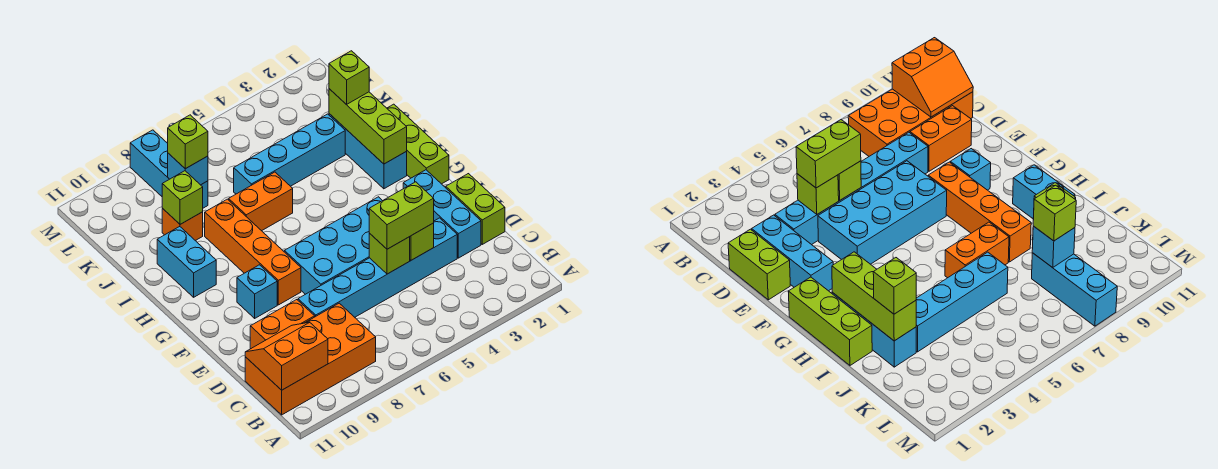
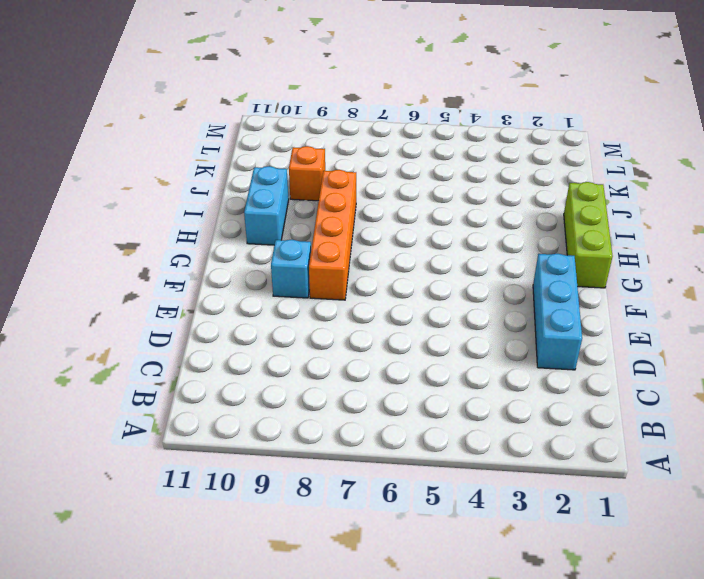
none -> orange brick B8:C11 level 1
none -> lime brick D1:E1 level 1
none -> cyan brick D3:D8 level 1

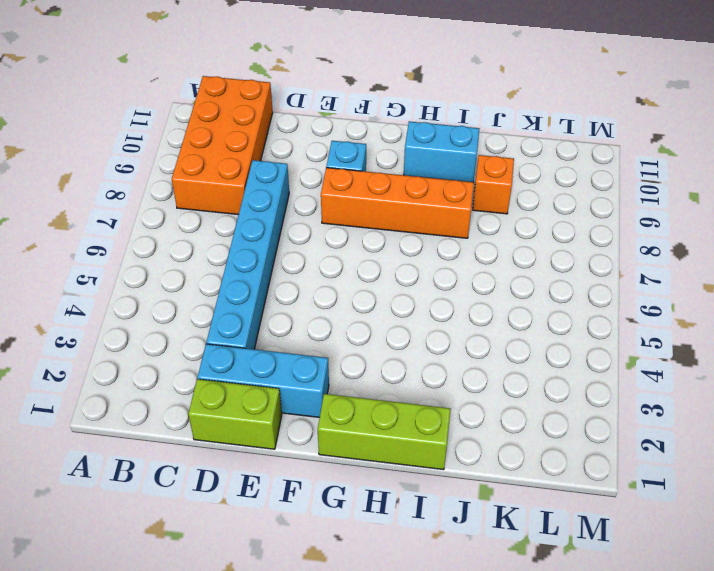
none -> orange brick D9:D10 level 1
none -> cyan brick E4:F7 level 1
none -> cyan brick H2:J2 level 1

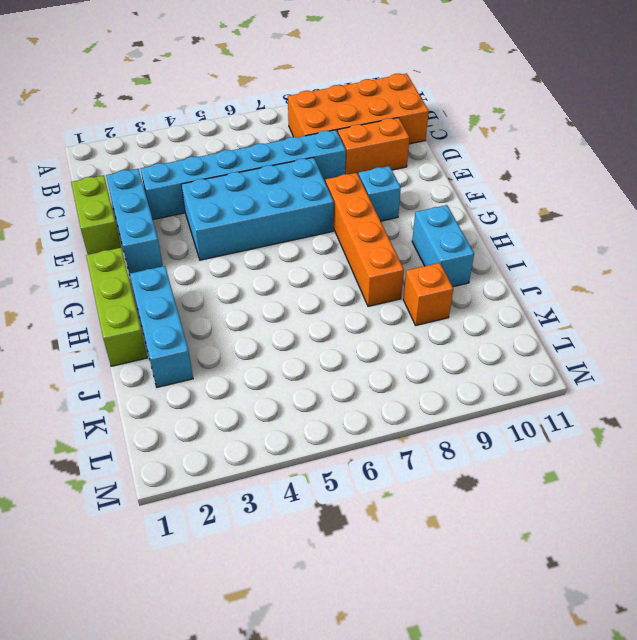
none -> orange brick I6:I7 level 1
none -> cyan brick J3:J6 level 1
none -> cyan brick K8:M8 level 1

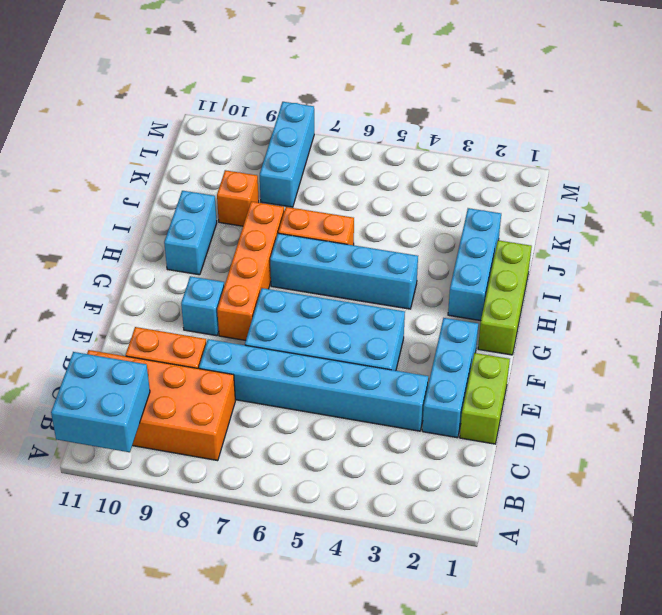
cyan brick A10:B11 level 2 -> orange slope B10:C11 level 2 top B
cyan brick H4:H7 level 1 -> cyan brick J3:J6 level 1
none -> lime brick D4 level 2
none -> lime brick D5 level 2
none -> lime brick H2:J2 level 2

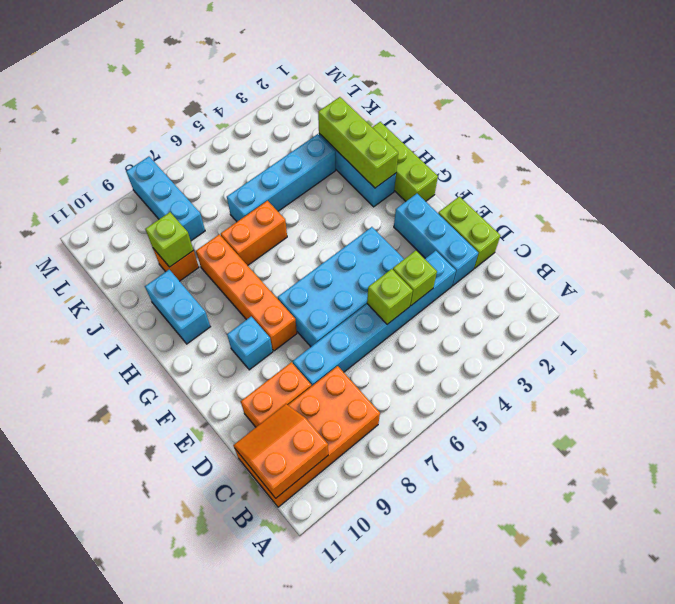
none -> cyan brick K8 level 2
none -> lime brick D4:D5 level 3
none -> lime brick J2 level 3

